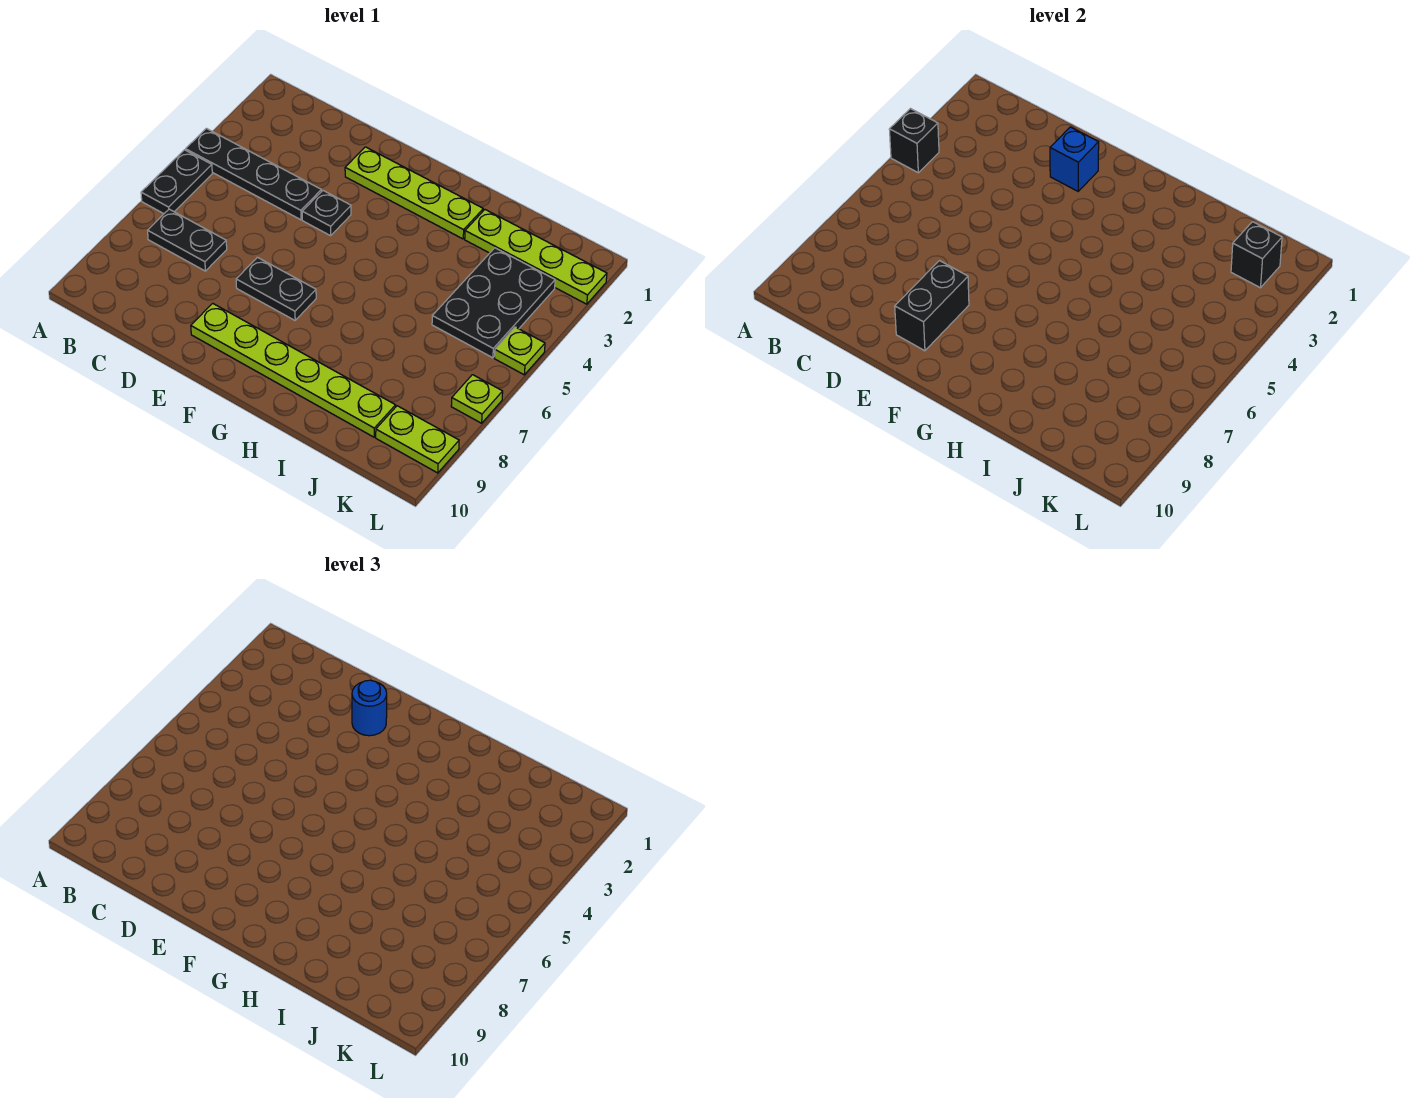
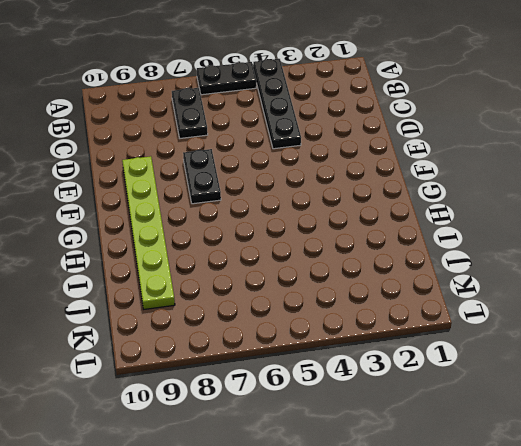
none -> lime plate E2:H2 level 1
none -> black plate E4 level 1
none -> lime plate I2:L2 level 1

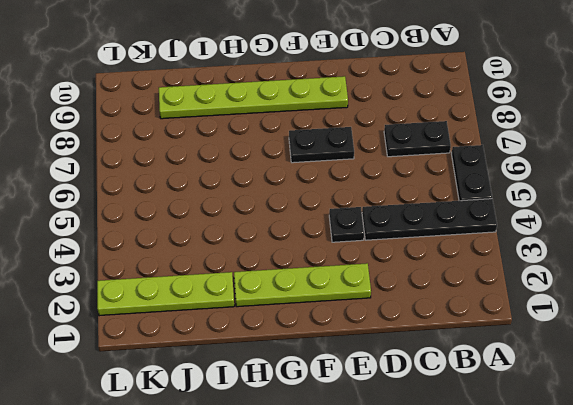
none -> black plate J3:K5 level 1
none -> lime plate K9:L9 level 1
none -> lime plate L5 level 1

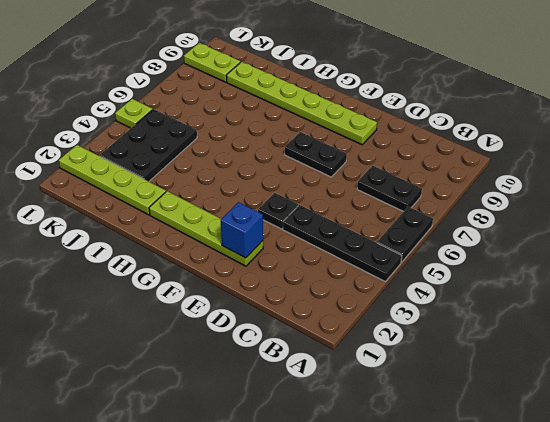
none -> lime plate L7 level 1
none -> black brick A4 level 2
none -> black brick E8:E9 level 2

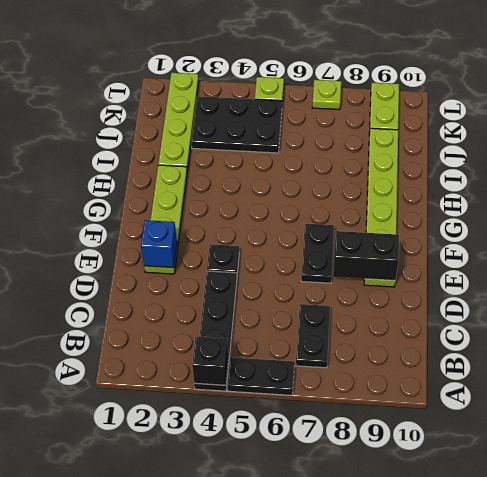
none -> black brick K2 level 2
none -> blue round brick E2 level 3

